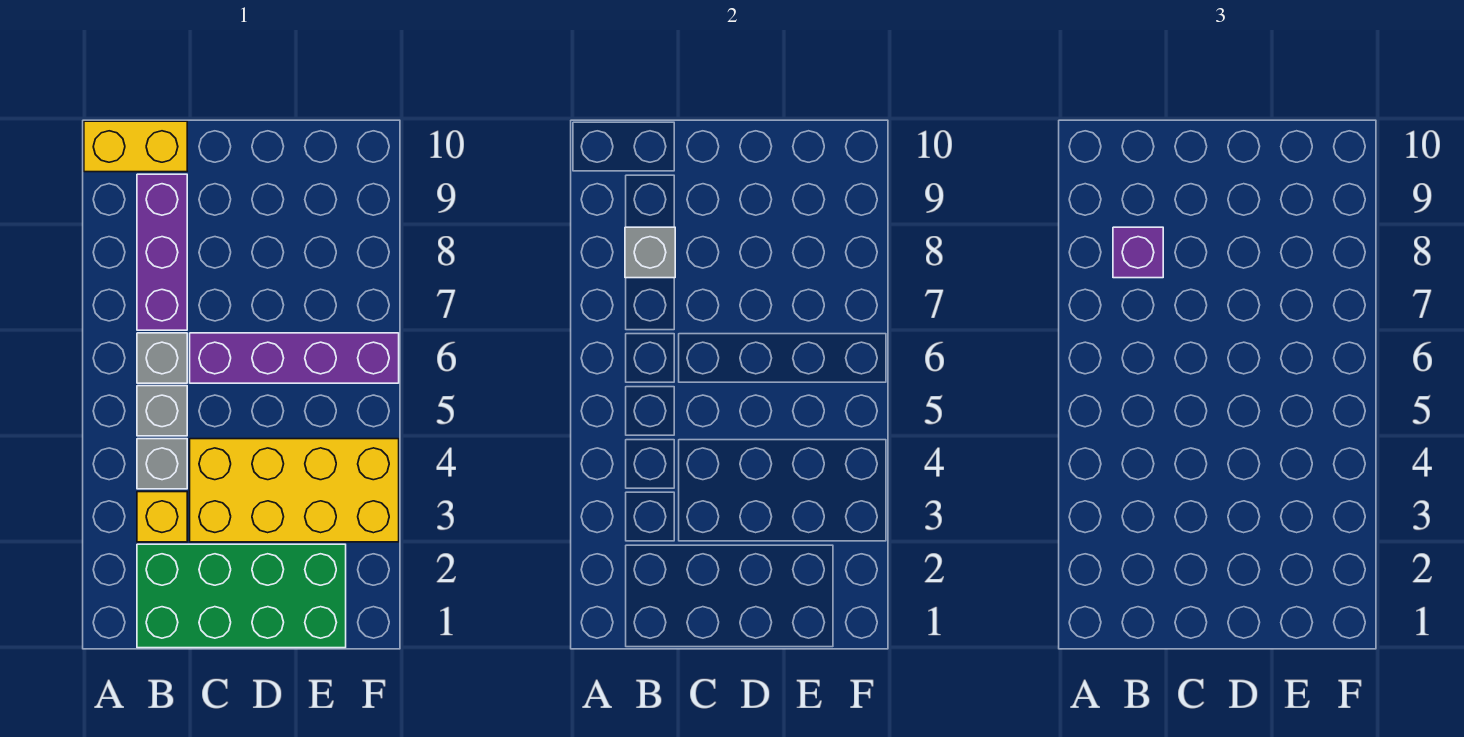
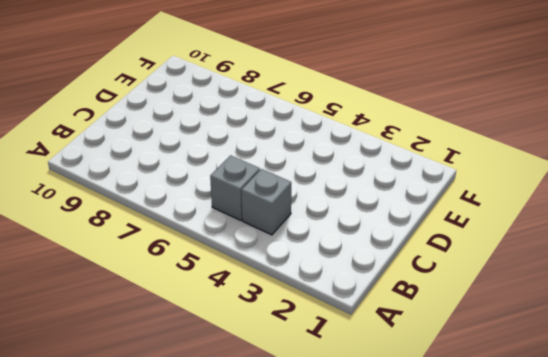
none -> yellow brick A10:B10 level 1
none -> green brick B1:E2 level 1

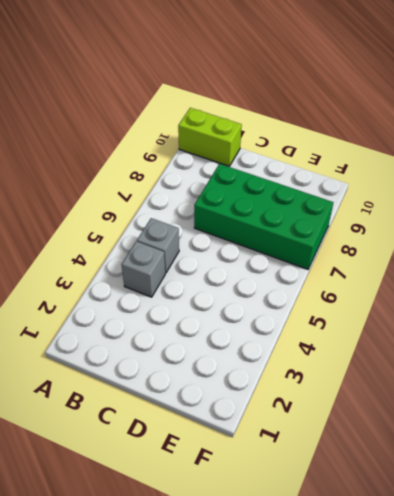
lime brick A10:B10 level 1 -> yellow brick A10:B10 level 1
green brick C7:F8 level 1 -> green brick B1:E2 level 1
none -> yellow brick B3 level 1
none -> grey brick B6 level 1

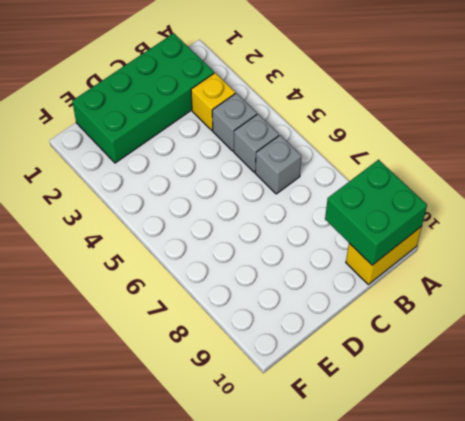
green brick A9:B10 level 2 -> none
none -> purple brick B7:B9 level 1
none -> yellow brick C3:F4 level 1

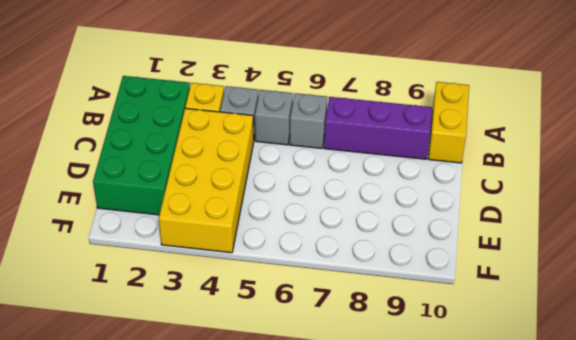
none -> purple brick C6:F6 level 1
none -> grey brick B8 level 2

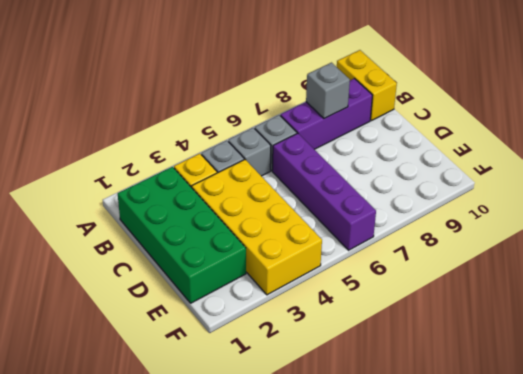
none -> purple brick B8 level 3

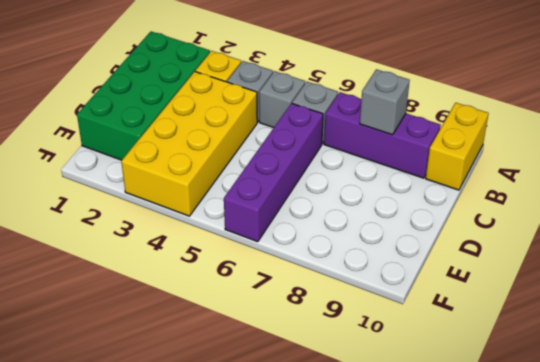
none -> purple brick B8 level 3

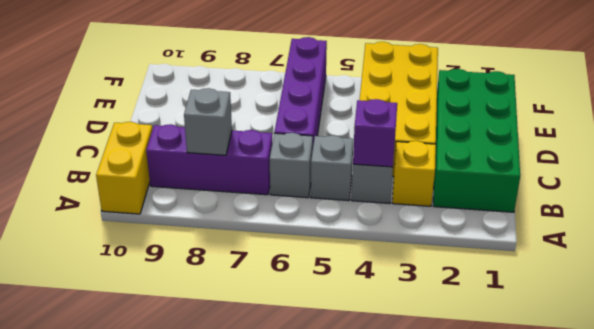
purple brick B4 level 2 -> purple brick B8 level 3

